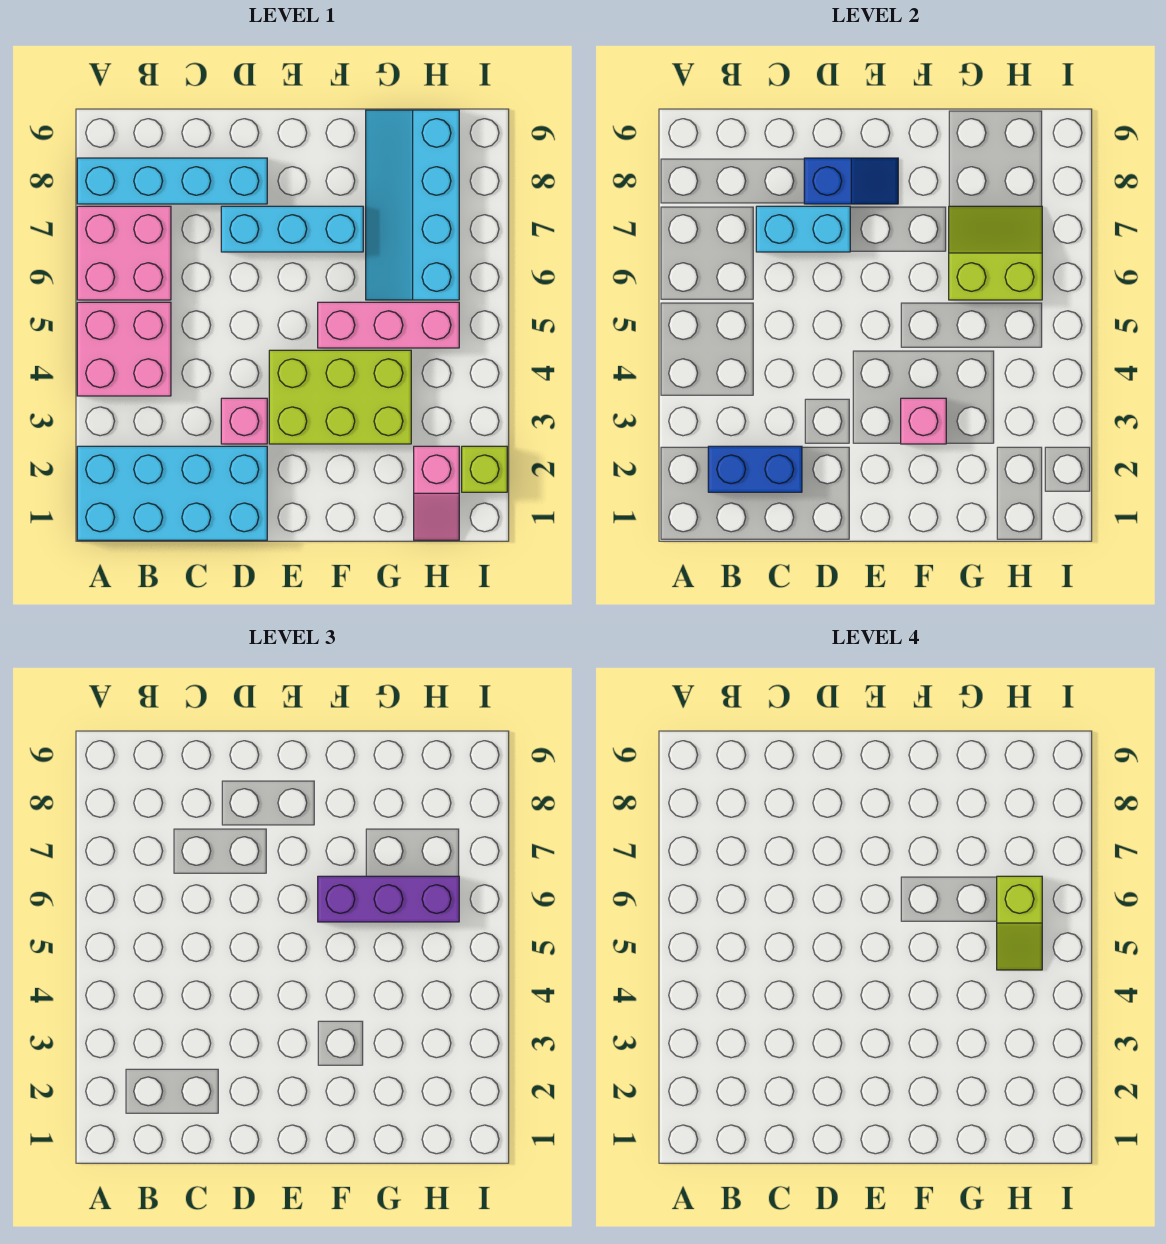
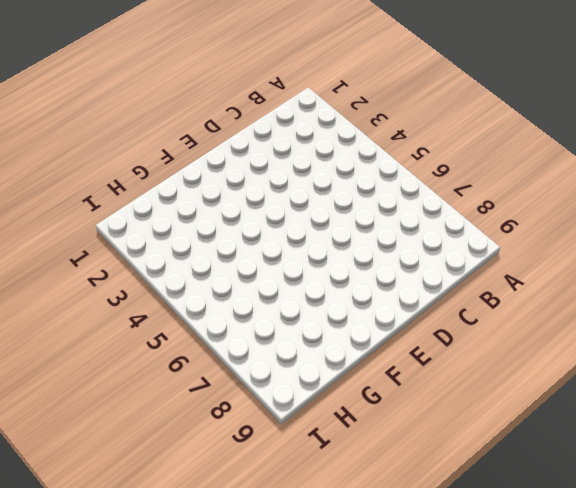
none -> cyan brick A1:D2 level 1
none -> pink brick A4:B5 level 1
none -> pink brick A6:B7 level 1

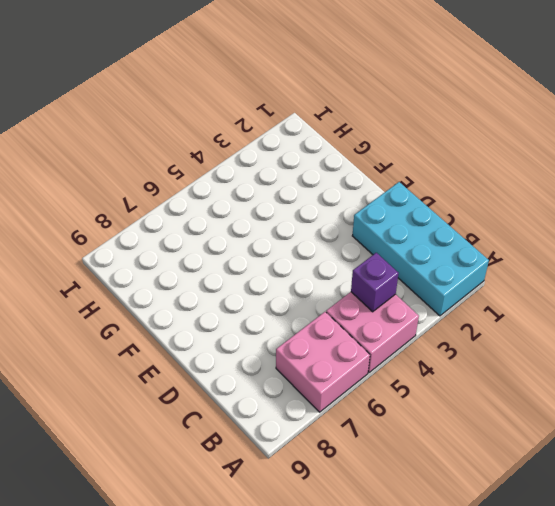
purple brick B4 level 2 -> none
none -> cyan brick A8:D8 level 1
none -> pink brick D3 level 1
none -> cyan brick D7:F7 level 1

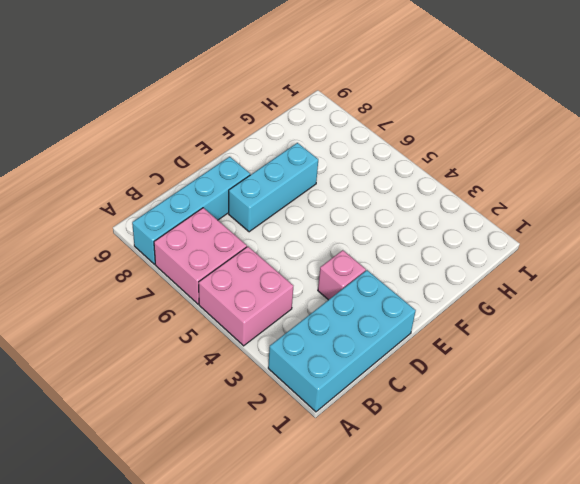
none -> lime brick E3:G4 level 1
none -> pink brick F5:H5 level 1
none -> cyan slope G6:H9 level 1 top H

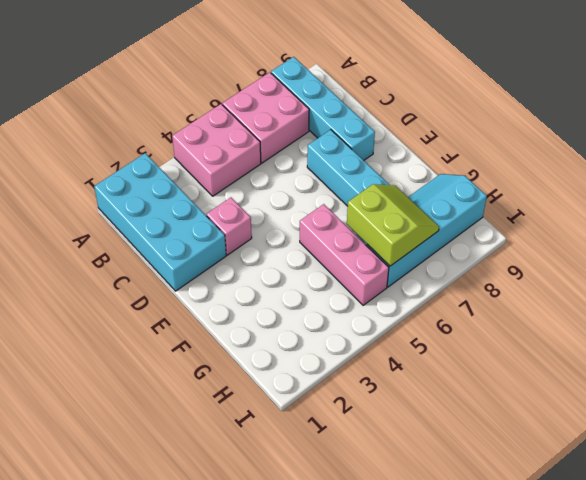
none -> lime brick E3:G4 level 1
none -> pink slope H1:H2 level 1 top 2
none -> lime brick I2 level 1

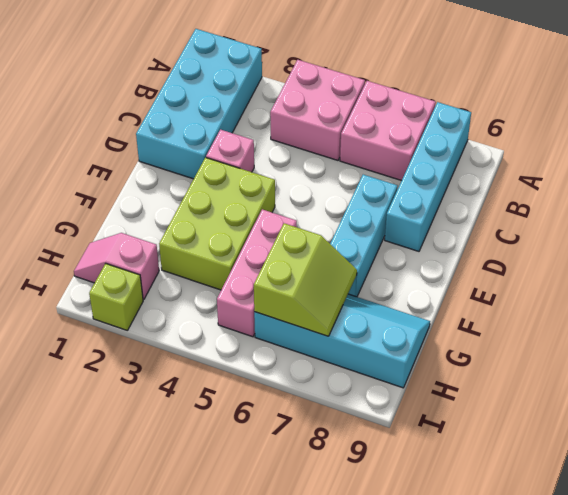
none -> blue brick B2:C2 level 2
none -> cyan brick C7:D7 level 2
none -> blue slope D8:E8 level 2 top D

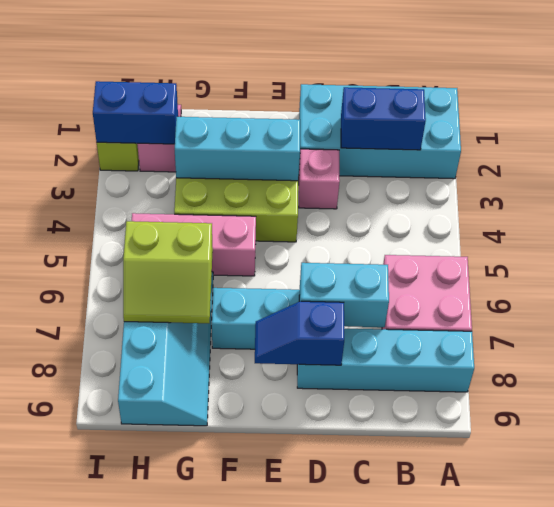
cyan brick E3:G3 level 2 -> pink brick F3 level 2
blue brick H2:I2 level 2 -> none
none -> pink brick A4:B5 level 1
none -> purple brick F6:H6 level 3
none -> lime slope H5:H6 level 4 top 6

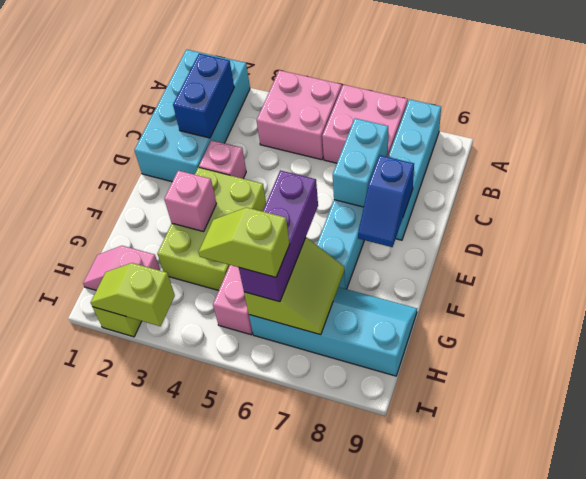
lime slope I2:I3 level 2 top 3 -> none

